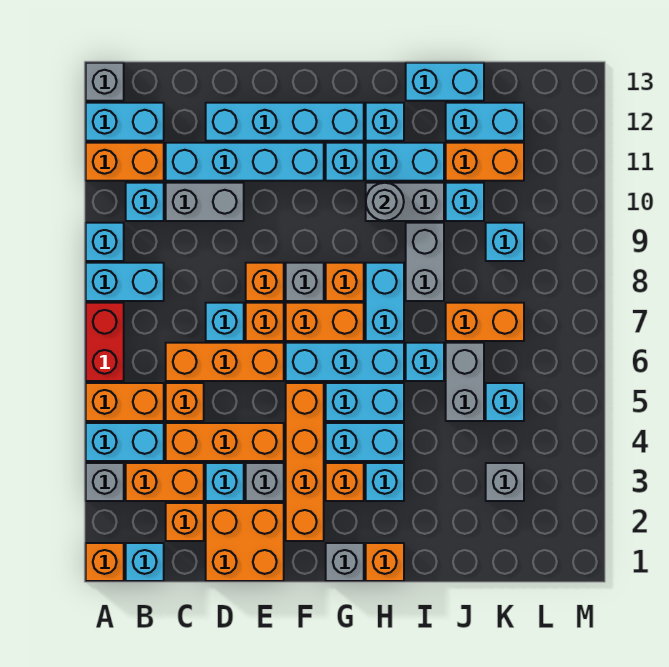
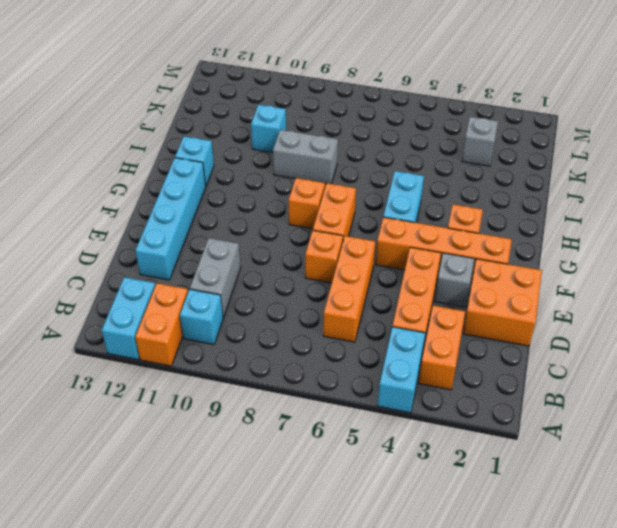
none -> orange brick A1 level 1
none -> grey brick A3 level 1
none -> orange brick A5:B5 level 1
none -> red brick A6:A7 level 1

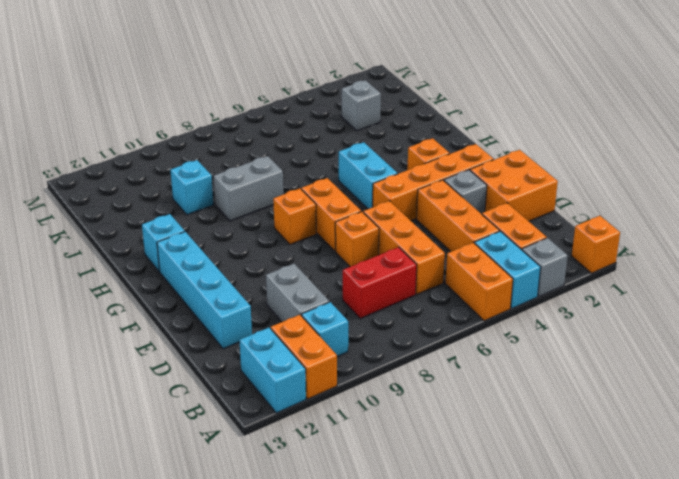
red brick C7:C8 level 1 -> red brick A6:A7 level 1
none -> cyan brick A8:B8 level 1
none -> cyan brick A9 level 1
none -> grey brick A13 level 1
none -> cyan brick B1 level 1

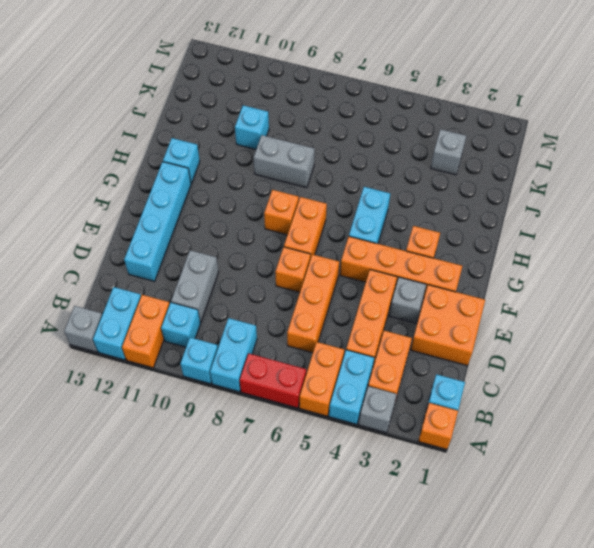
none -> orange brick C2 level 1
none -> orange brick C5 level 1
none -> cyan brick C11:F11 level 1
none -> cyan brick D3 level 1

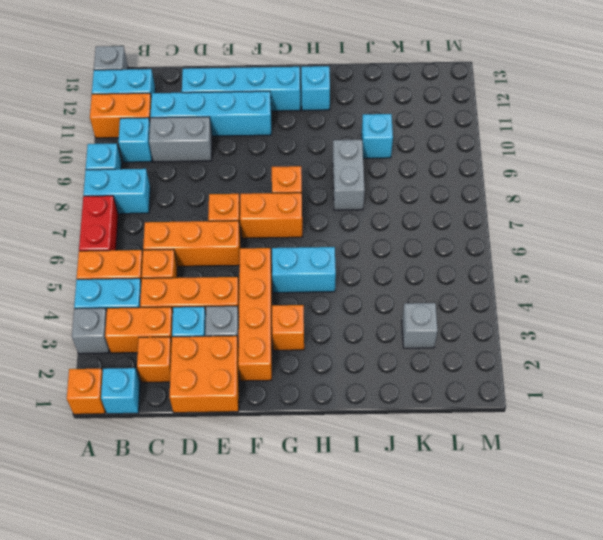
none -> cyan brick D7 level 1
none -> orange brick E8 level 1
none -> cyan brick F6:H6 level 1
none -> grey brick F8 level 1

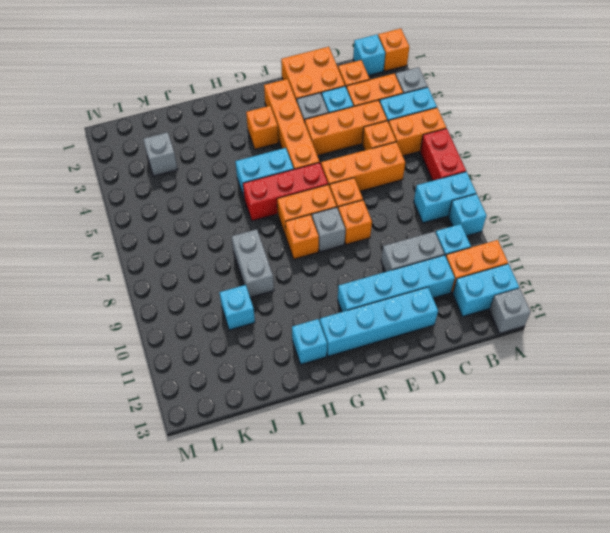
red brick F6:H6 level 1 -> cyan brick F6:H6 level 1
none -> cyan brick D7 level 1
none -> grey brick G1 level 1
none -> cyan brick G4:H4 level 1
none -> cyan brick G11 level 1

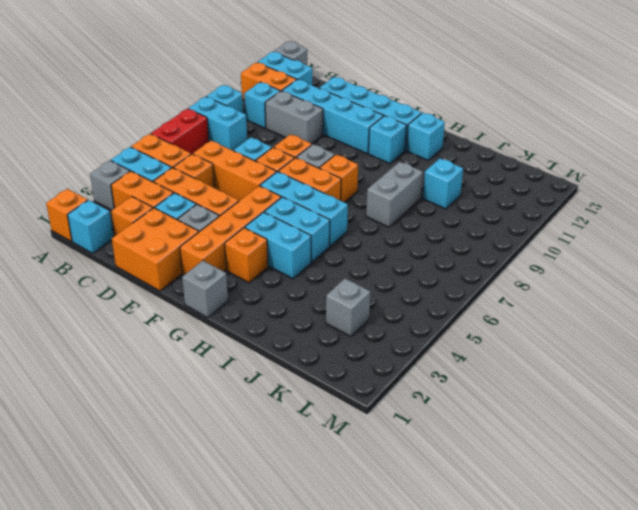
none -> orange brick H1 level 1
none -> cyan brick H3 level 1
none -> cyan brick H7:H8 level 1
none -> grey brick H10:I10 level 1

